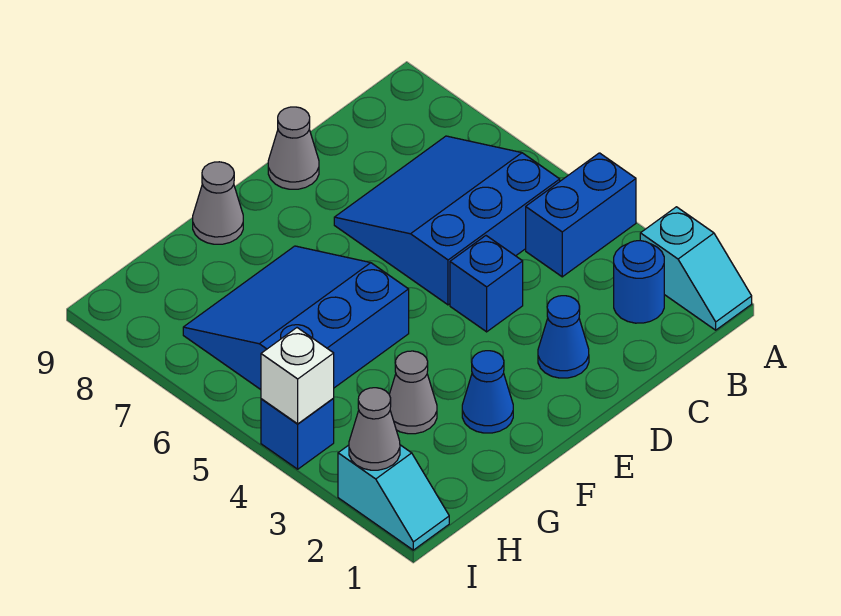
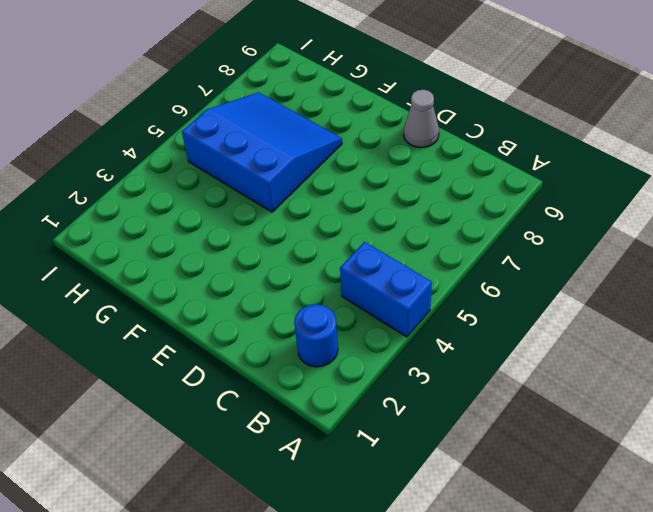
none -> cyan slope A1:A2 level 1 top 2
none -> blue slope B5:D7 level 1 top 5
none -> blue cone D2 level 1

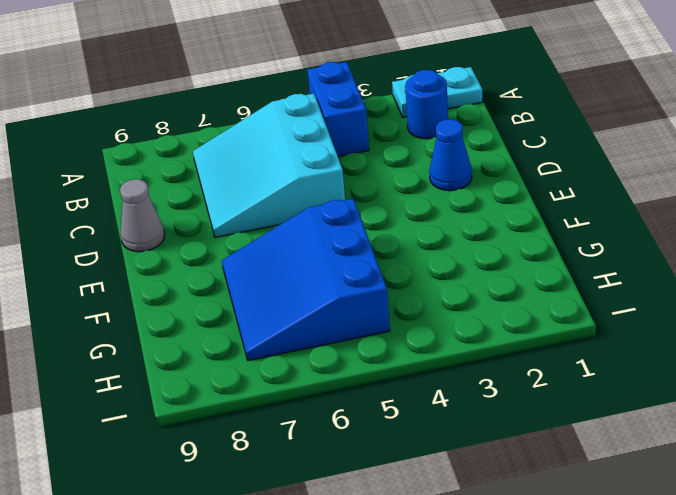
cyan plate A1:A2 level 1 -> cyan slope A1:A2 level 1 top 2
cyan slope B5:D7 level 1 top 5 -> blue slope B5:D7 level 1 top 5
none -> blue brick D4 level 1
none -> blue cone F2 level 1
none -> grey cone F9 level 1

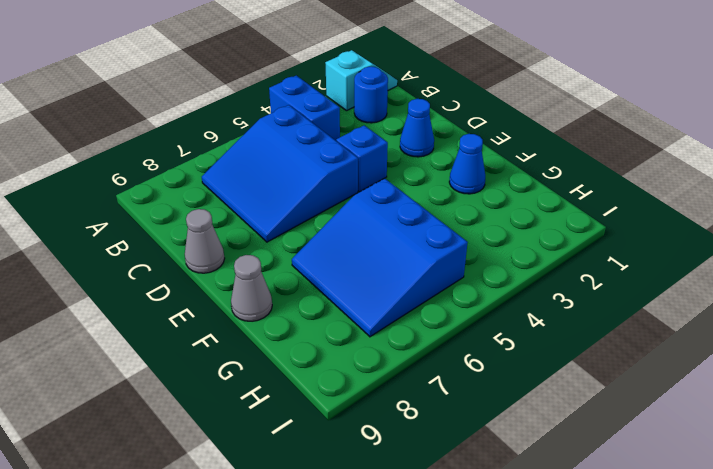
none -> grey cone G3 level 1
none -> cyan slope I1:I2 level 1 top 2
none -> blue brick I4 level 1

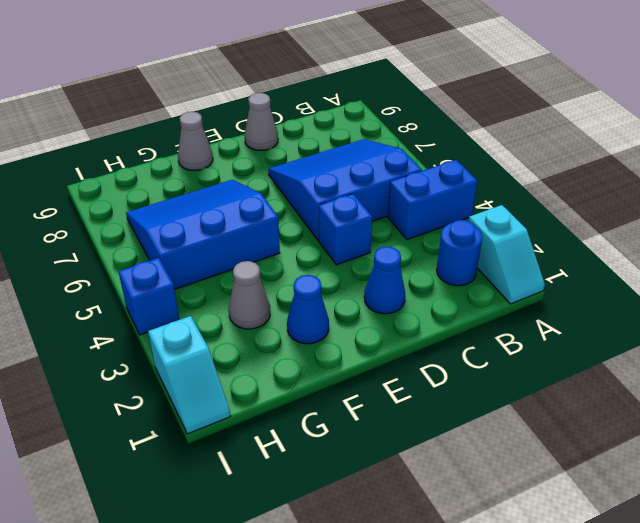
none -> grey cone I2 level 2
none -> white brick I4 level 2

